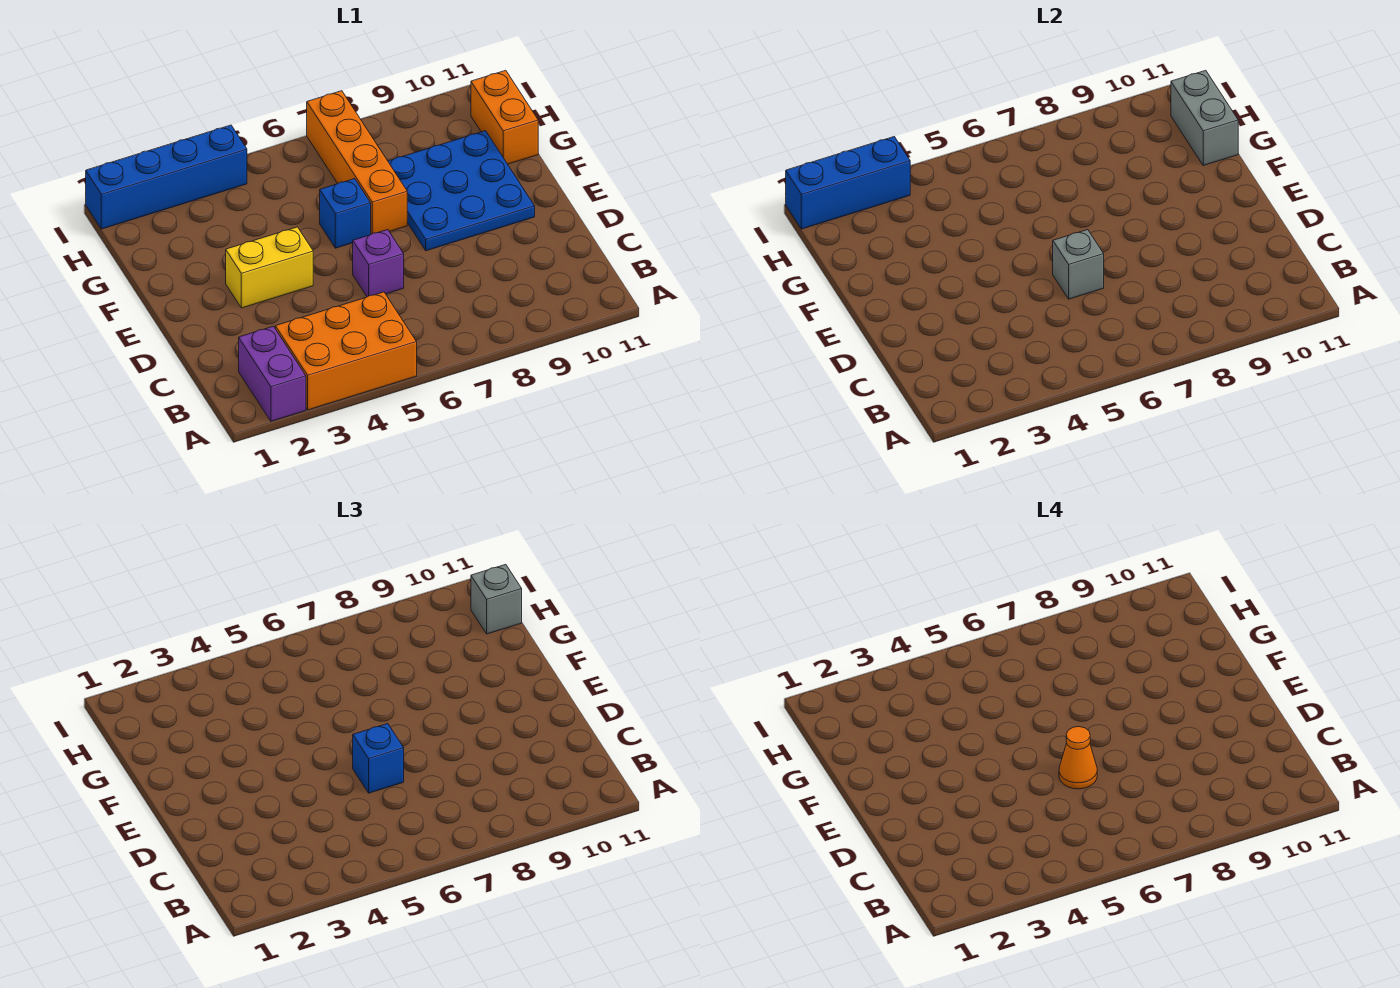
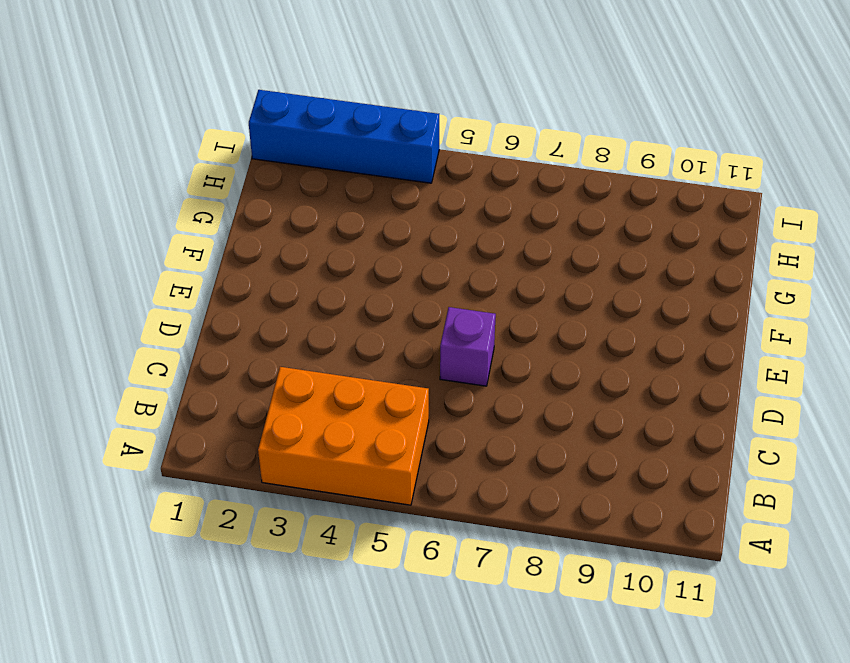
none -> purple brick A2:B2 level 1
none -> yellow brick E3:E4 level 1
none -> blue plate E8:G10 level 1

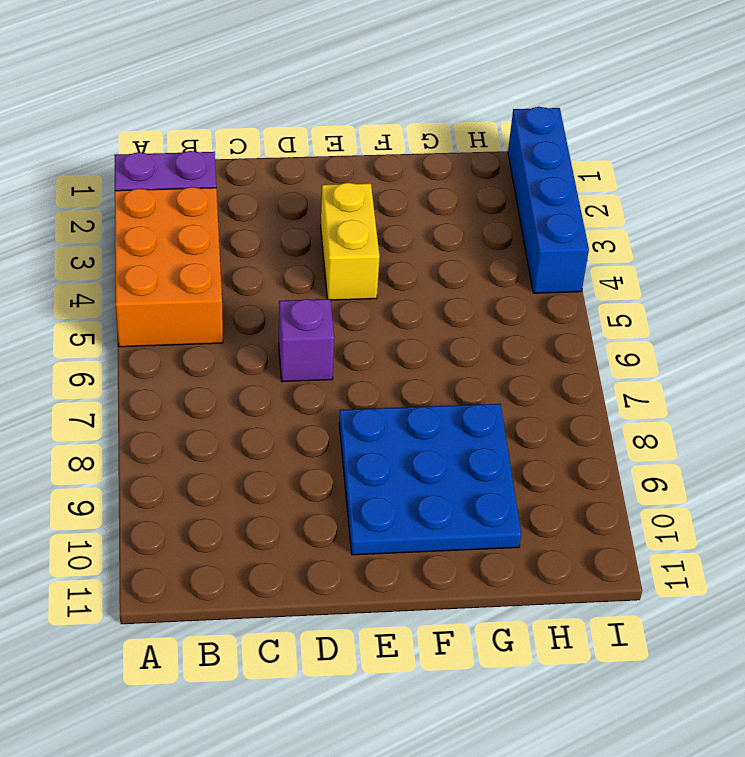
none -> blue brick F6 level 1
none -> orange brick F7:I7 level 1
none -> orange brick G11:H11 level 1

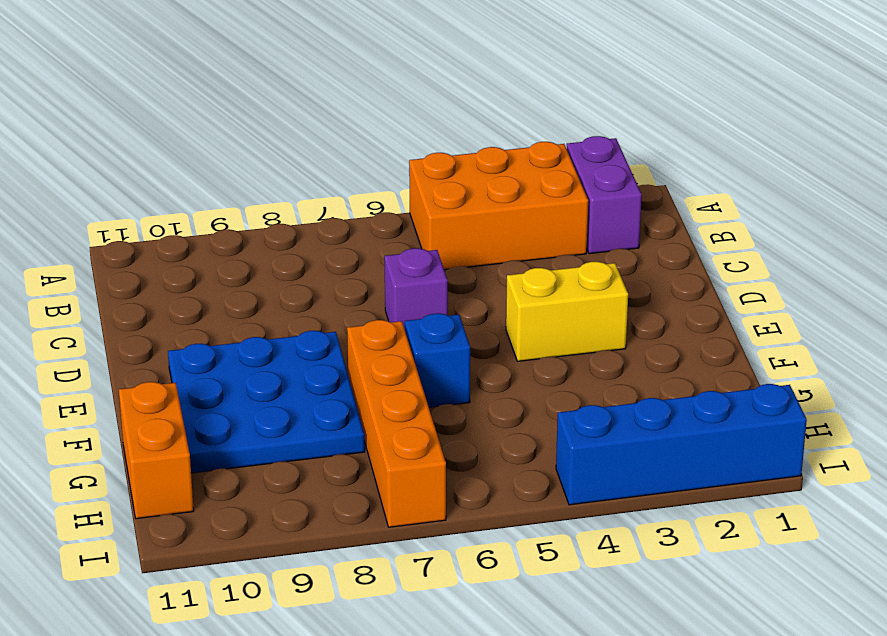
none -> grey brick D6 level 2
none -> grey brick G11:H11 level 2
none -> blue brick I1:I3 level 2

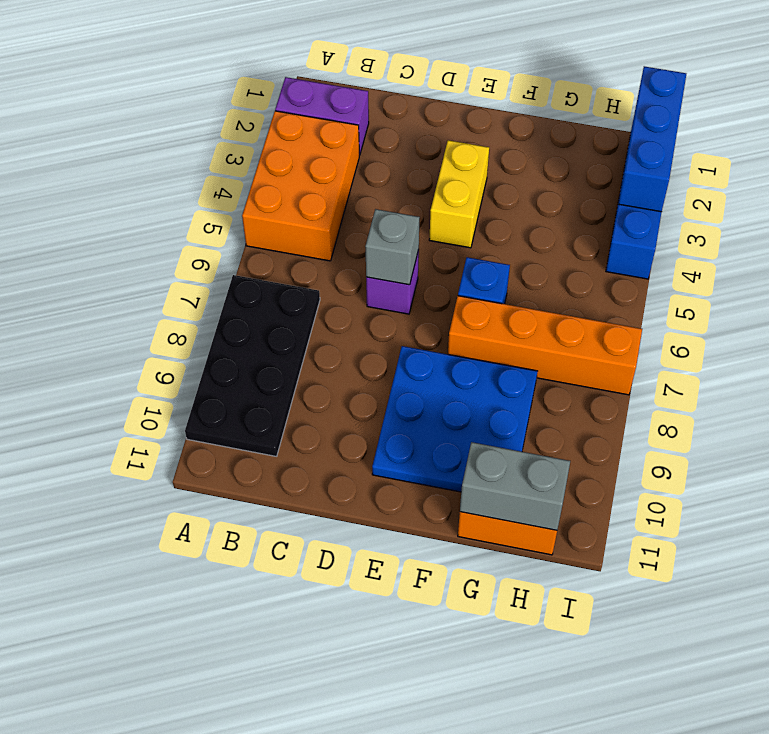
black plate A7:B10 level 1 -> none
none -> blue brick D6 level 3
none -> grey brick H11 level 3
none -> orange cone D6 level 4

